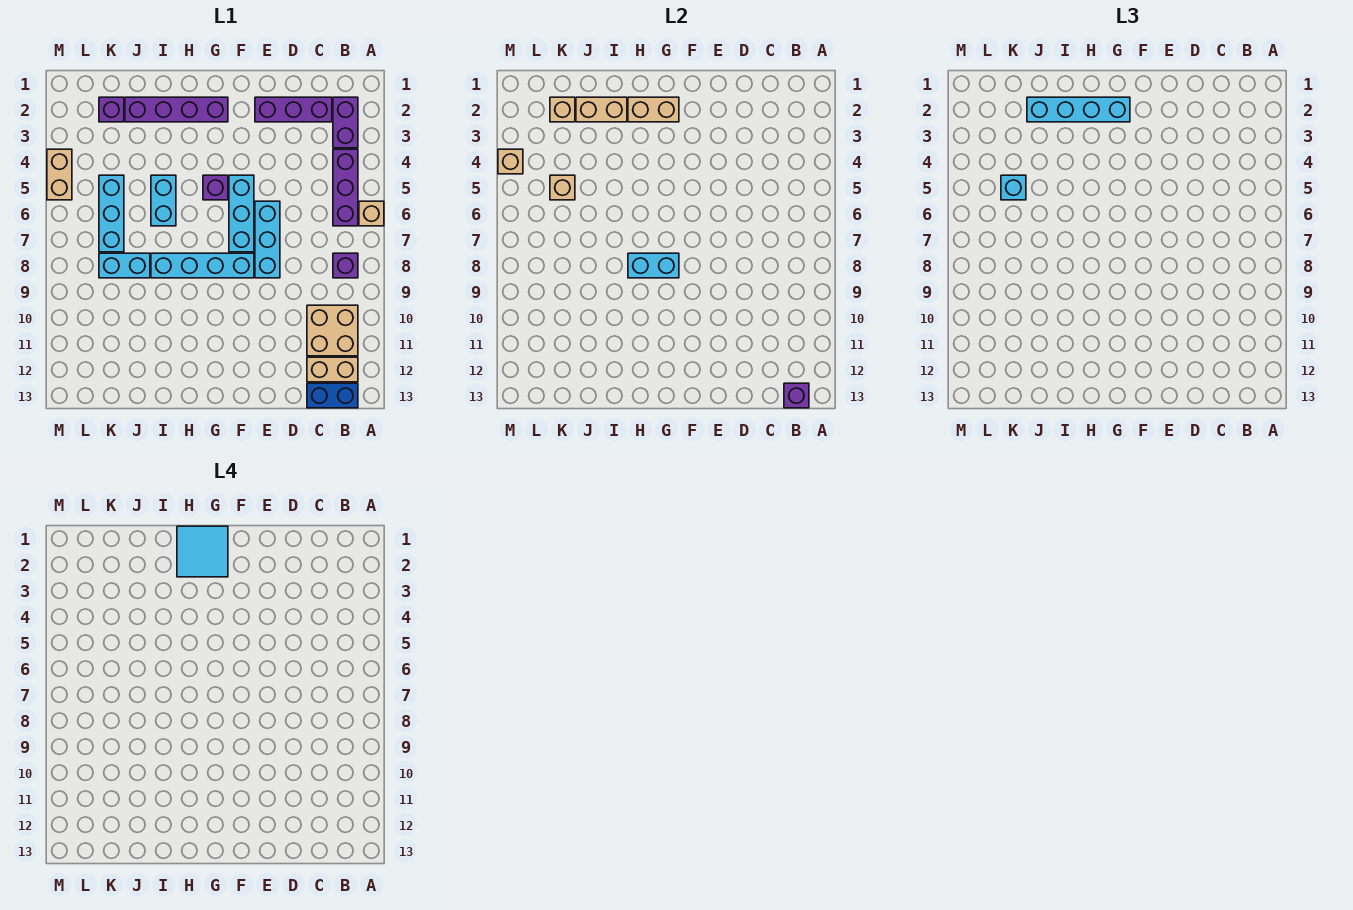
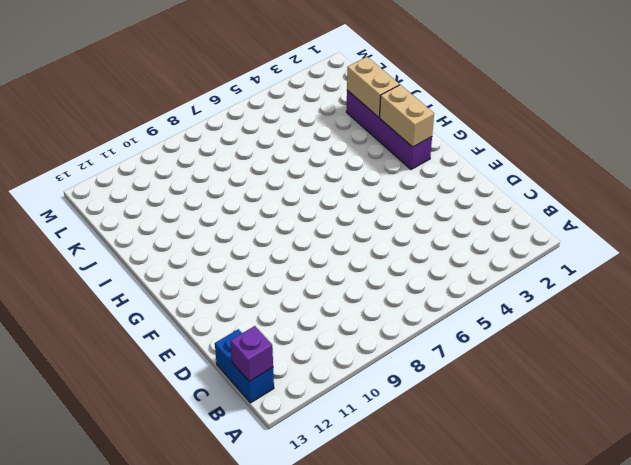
none -> tan brick A6 level 1
none -> purple brick B2:B3 level 1
none -> purple brick B4:B6 level 1

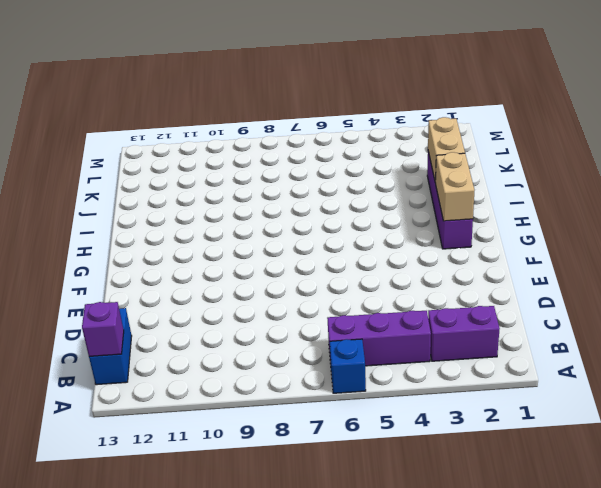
blue brick A6 level 1 -> tan brick A6 level 1
none -> purple brick B8 level 1
none -> tan brick B10:C11 level 1
none -> tan brick B12:C12 level 1

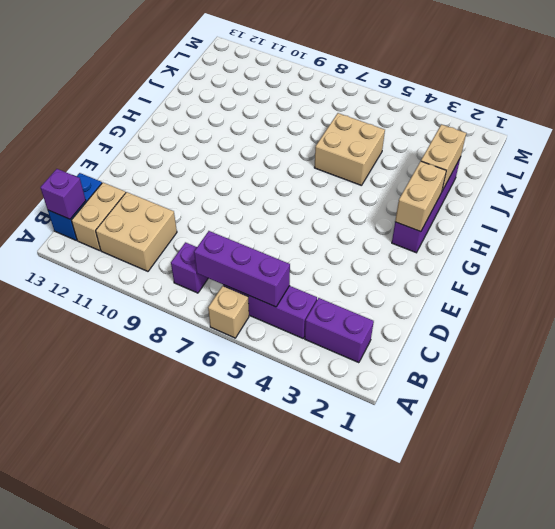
purple brick B5:B7 level 2 -> purple brick C2:E2 level 1
tan brick I5:J6 level 1 -> cyan brick I5:I6 level 1
none -> cyan brick E6:E8 level 1
none -> cyan brick F5:F7 level 1
none -> cyan brick F8:I8 level 1

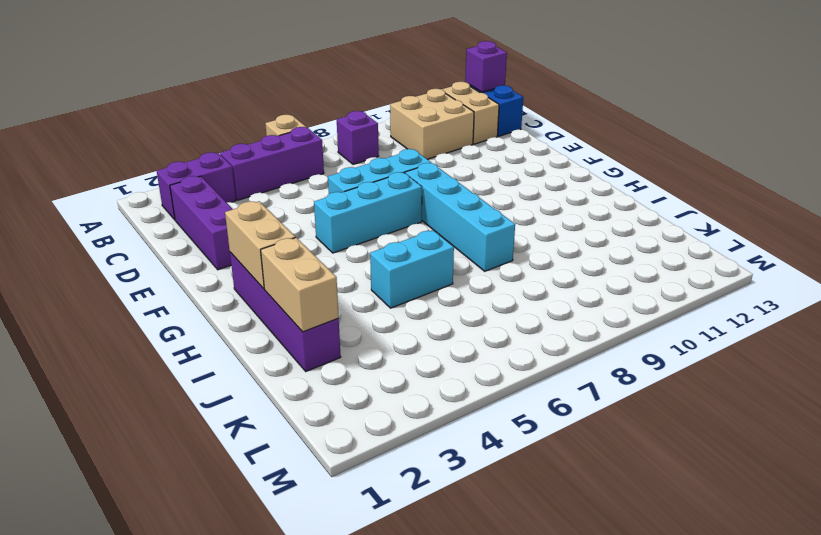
none -> purple brick G5 level 1
none -> cyan brick J8:K8 level 1
none -> purple brick K2 level 1

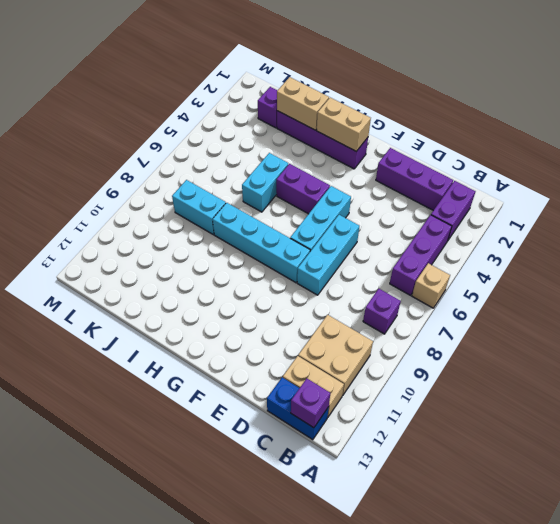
purple brick G5:H5 level 1 -> purple brick G5 level 1
none -> cyan brick K5:K7 level 1
none -> tan brick M4:M5 level 1
none -> cyan brick G8:H8 level 2

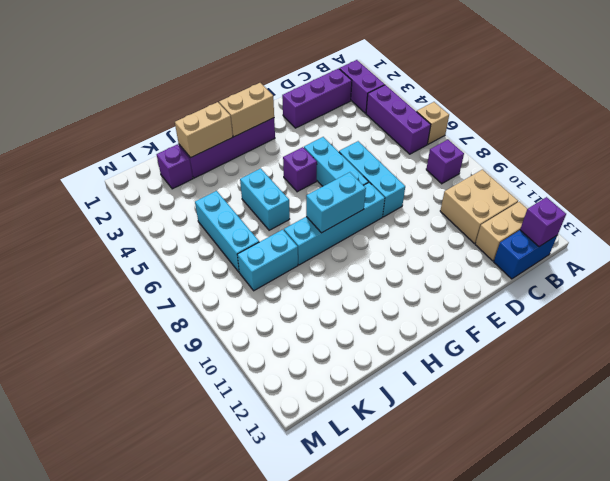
none -> tan brick M4:M5 level 1
none -> tan brick K2 level 2
none -> tan brick K5 level 2

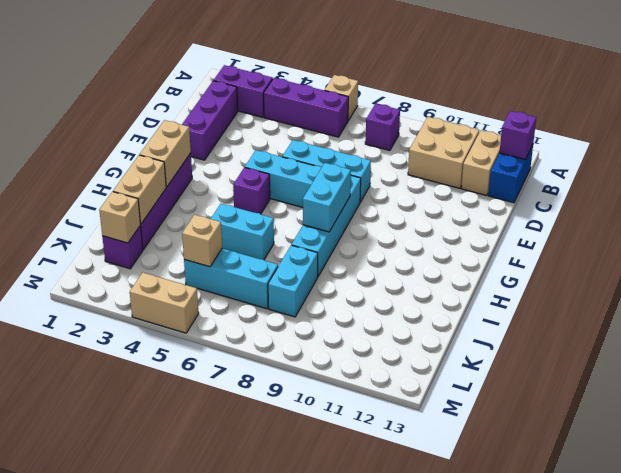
none -> tan brick M4 level 2
none -> cyan brick G2:J2 level 3
none -> cyan brick K5 level 3

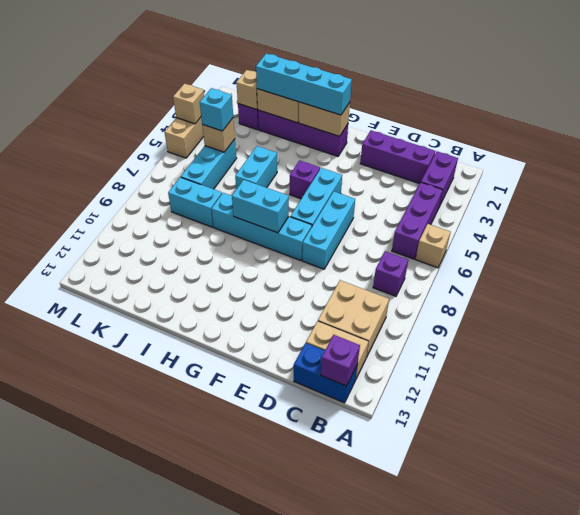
none -> cyan tile G1:H2 level 4

